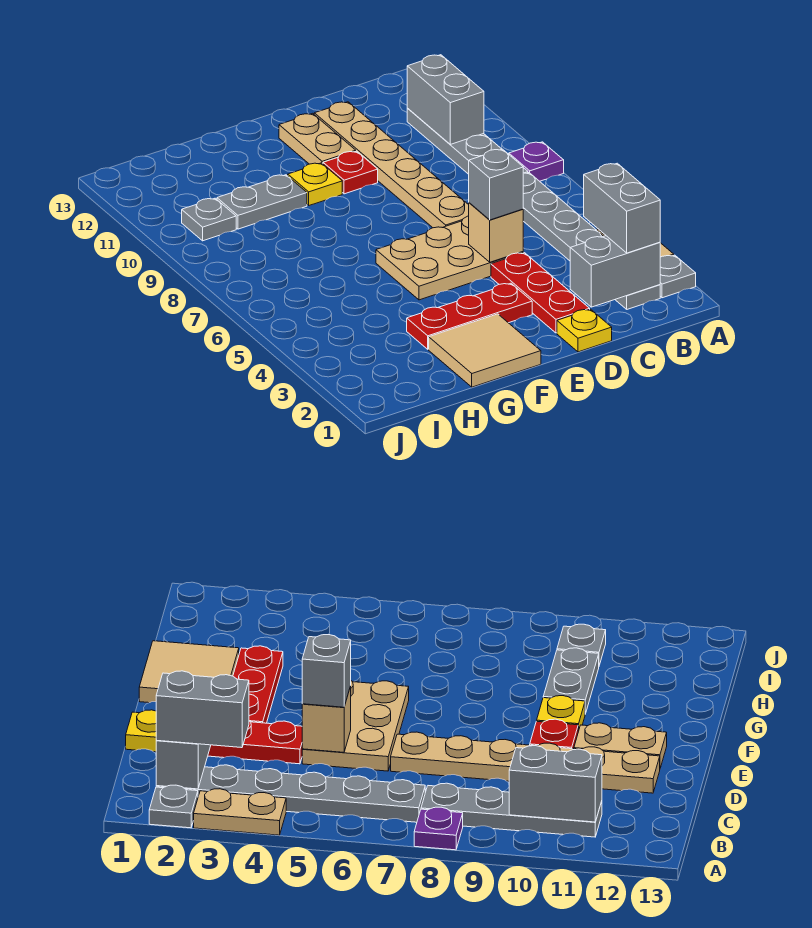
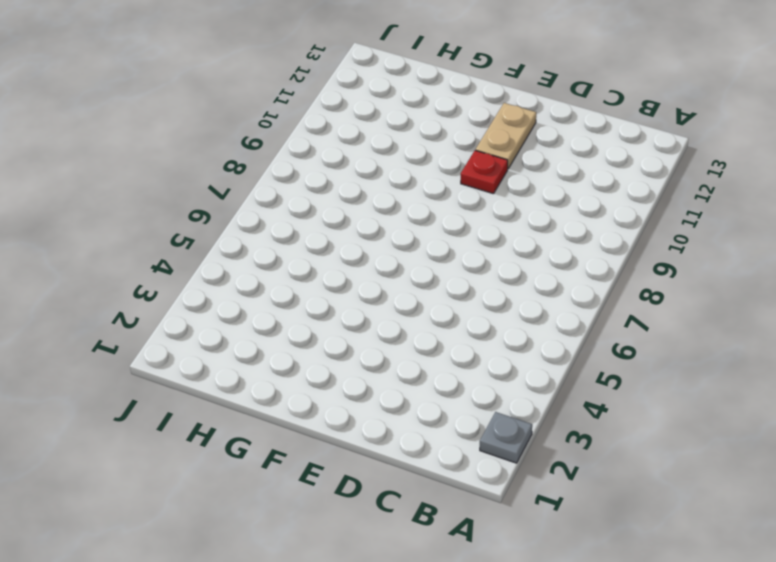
none -> tan plate A3:A4 level 1
none -> purple plate A8 level 1
none -> grey plate B2:B7 level 1

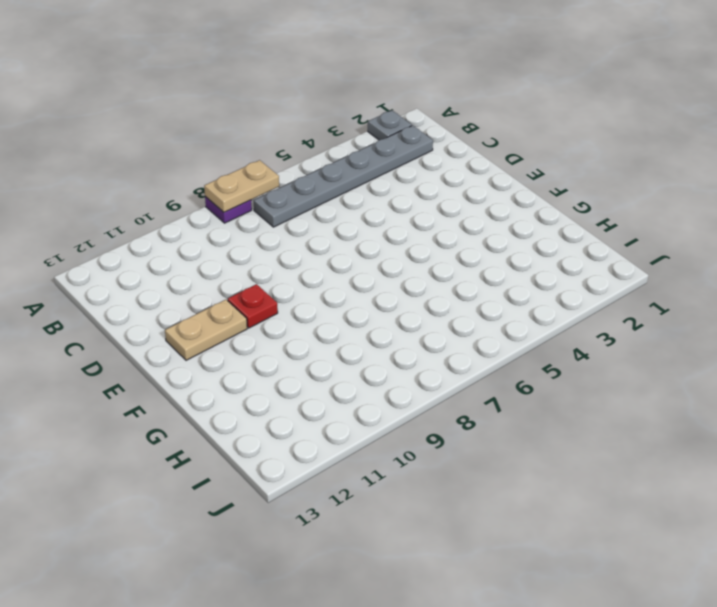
tan plate A7:A8 level 2 -> tan plate A3:A4 level 1
none -> grey plate B8:B11 level 1
none -> yellow plate D1 level 1
none -> red plate D2:D4 level 1

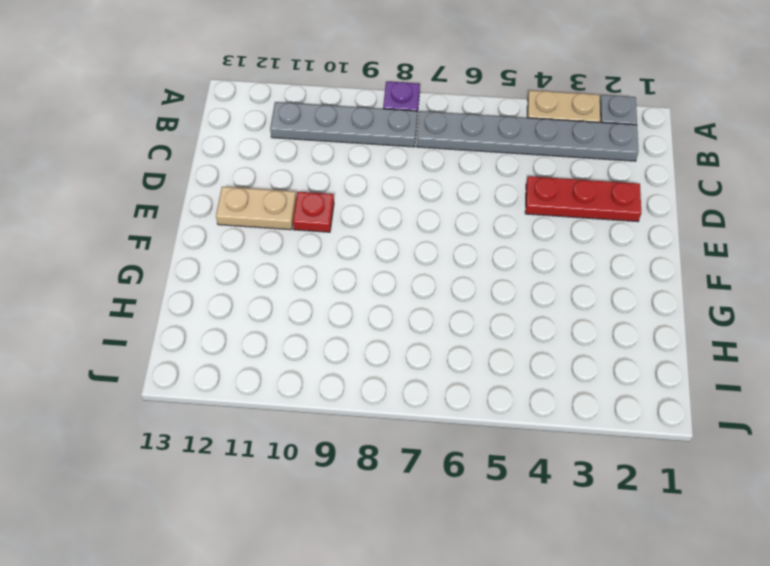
none -> yellow plate D1 level 1
none -> tan plate D5:F6 level 1
none -> tan plate D7:D12 level 1

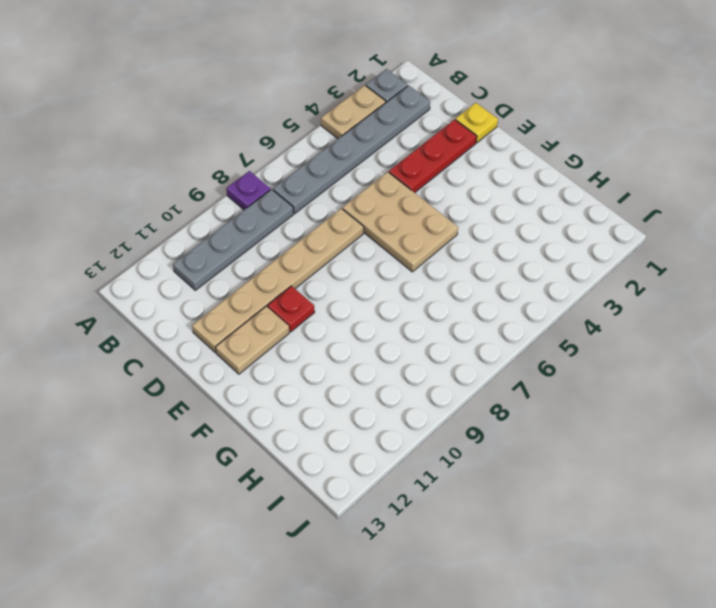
none -> red plate E3:G3 level 1
none -> tan tile F1:G2 level 1
none -> yellow plate F10 level 1

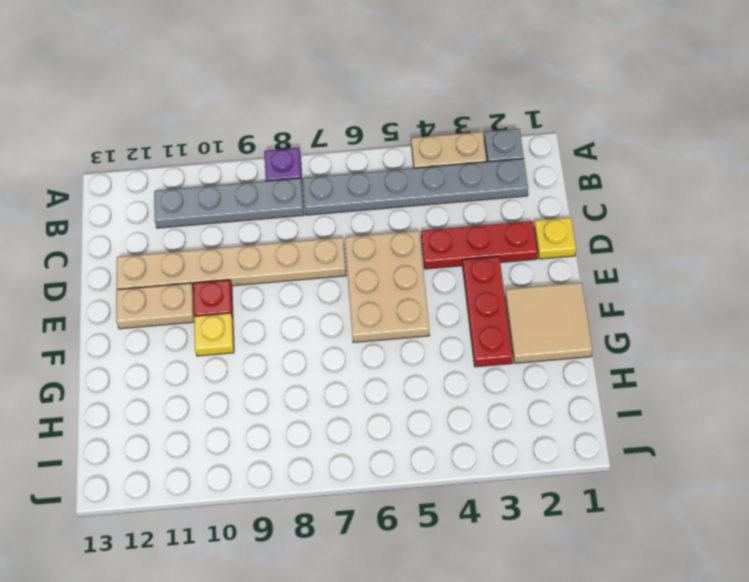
none -> grey plate G10:H10 level 1
none -> grey plate I10 level 1
none -> grey brick B2:C2 level 2

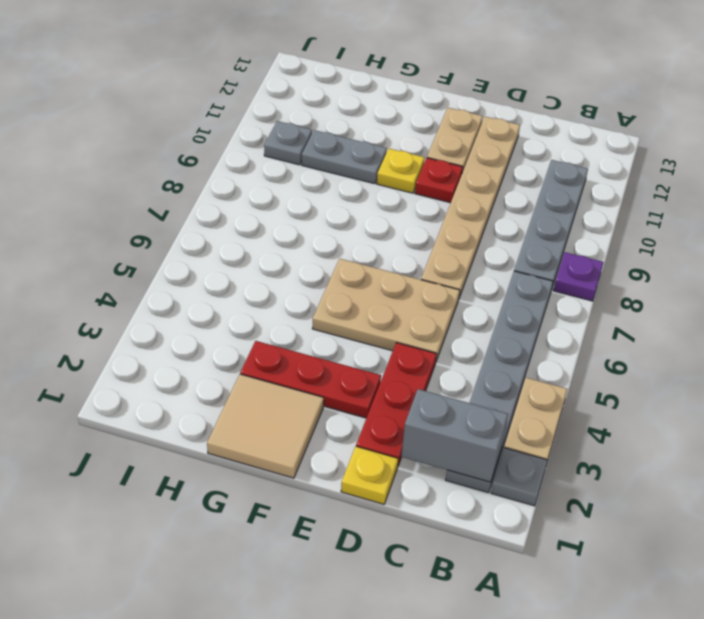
none -> grey brick B10:B11 level 2
none -> tan brick D5 level 2
none -> grey brick B2:B3 level 3

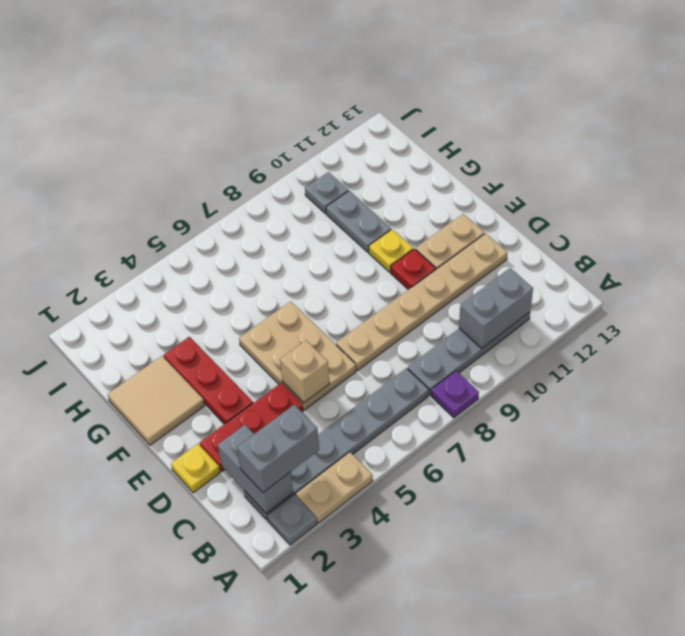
none -> grey brick D5 level 3

